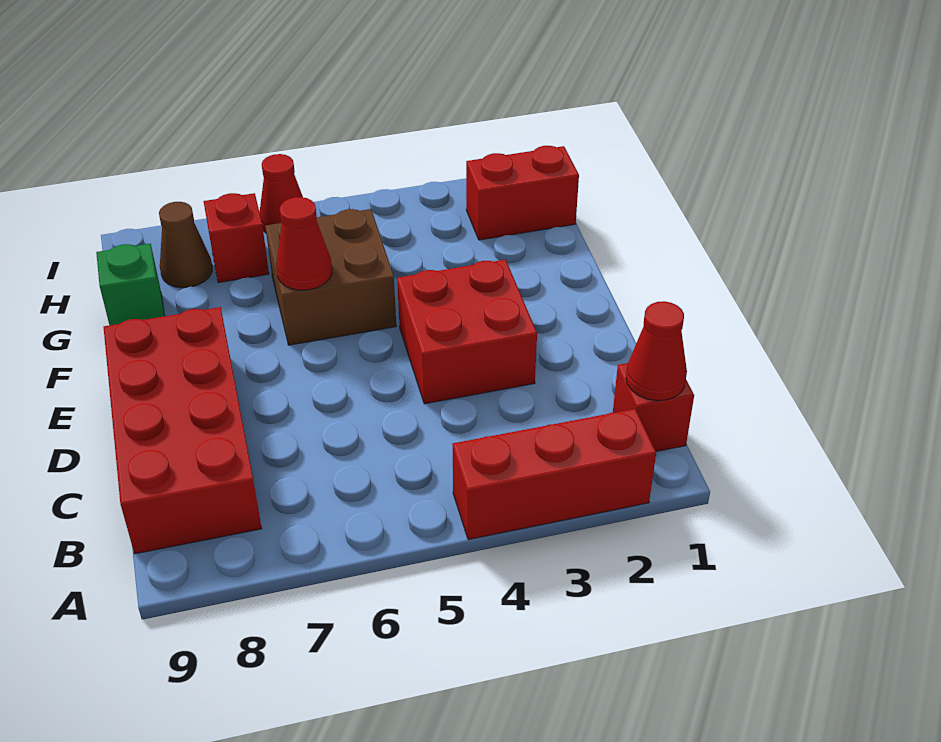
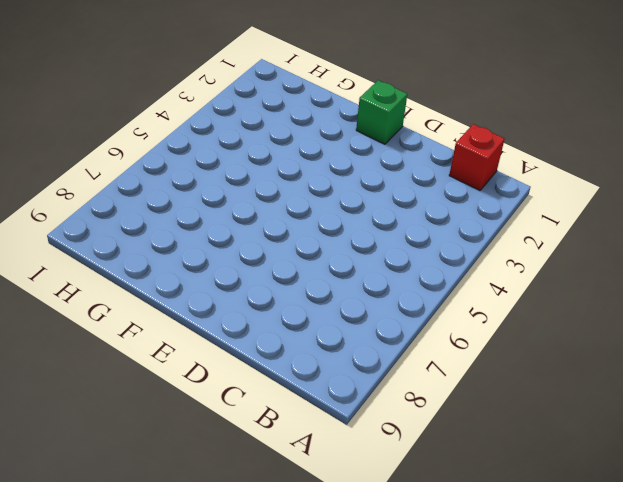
green brick E1 level 1 -> green brick G9 level 1
none -> red brick A2:A4 level 1
none -> red brick B8:E9 level 1
none -> red brick D3:E4 level 1

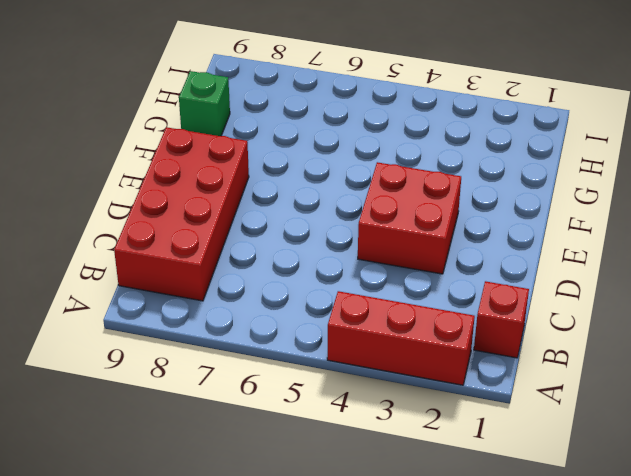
none -> brown brick F5:G6 level 1
none -> red brick H1:H2 level 1
none -> red brick H7 level 1

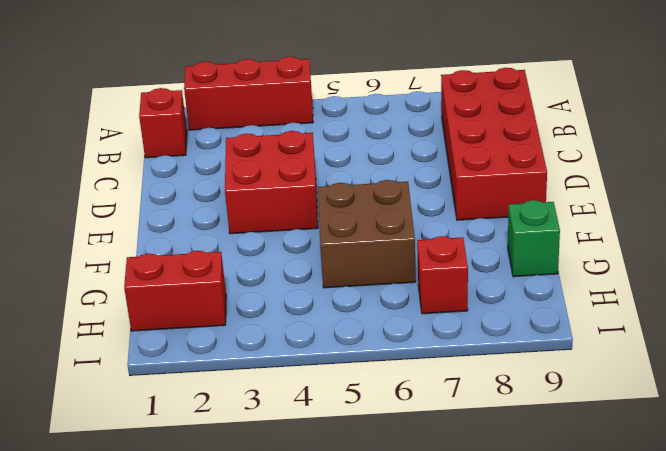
none -> brown cone H8 level 1
none -> red cone I6 level 1
none -> red cone B1 level 2

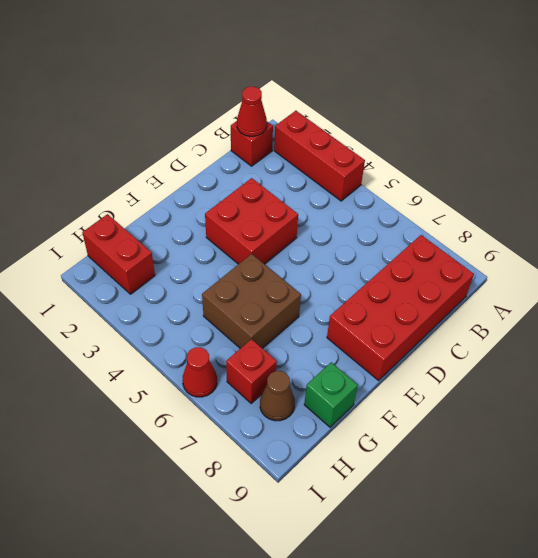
none -> red cone F6 level 2

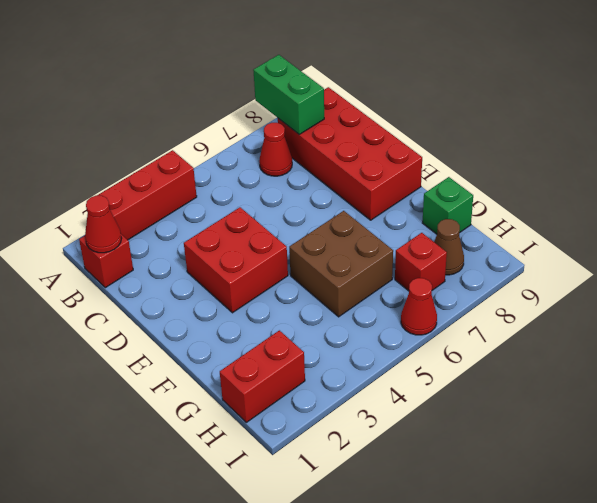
green brick A8:B8 level 2 -> none
red cone B7 level 1 -> red cone F6 level 2

